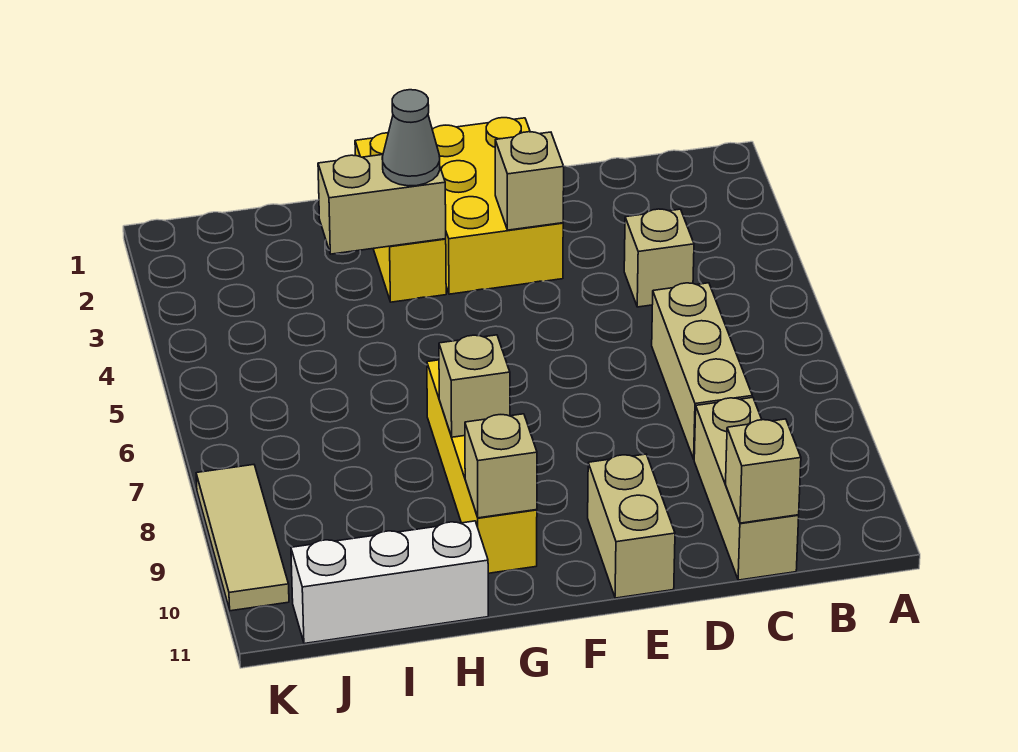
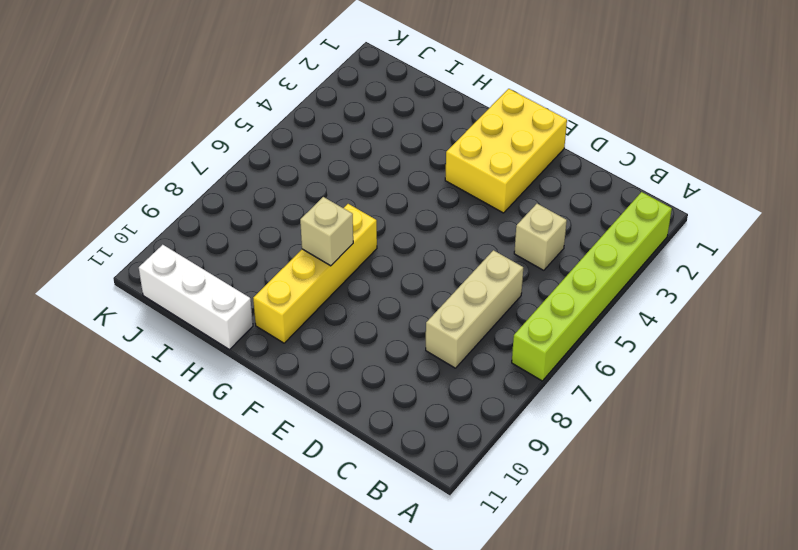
lime brick A2:A7 level 1 -> none
none -> tan brick C9:C11 level 1
none -> tan brick E10:E11 level 1
none -> yellow brick G1:G3 level 1

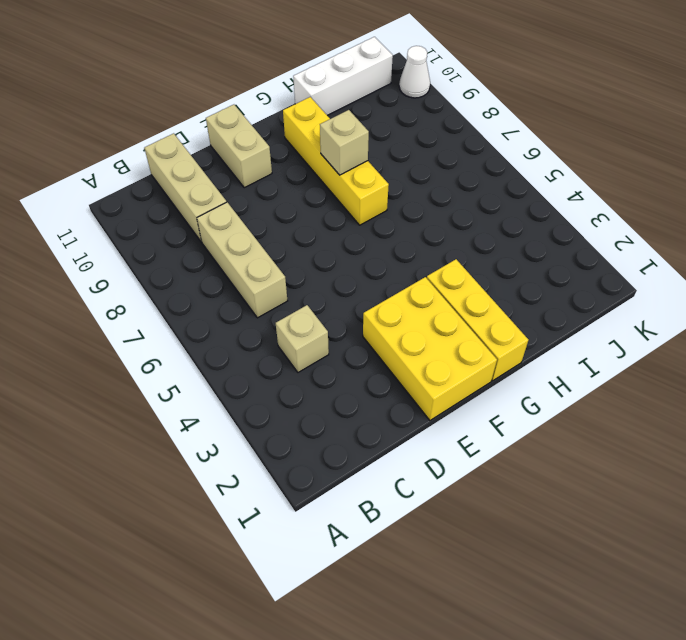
white cone K10 level 1 -> tan tile K8:K10 level 1
none -> tan brick C11 level 2
none -> tan brick E3 level 2
none -> tan brick G3:H3 level 2

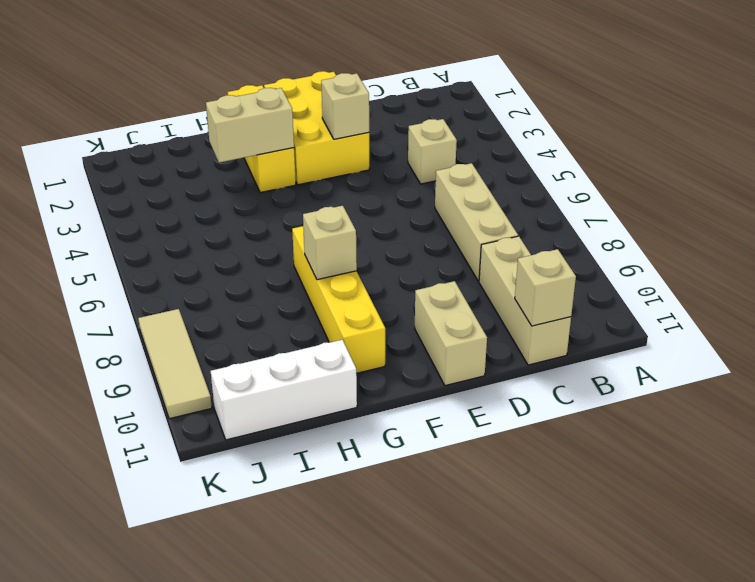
none -> tan brick G10 level 2
none -> grey cone G3 level 3

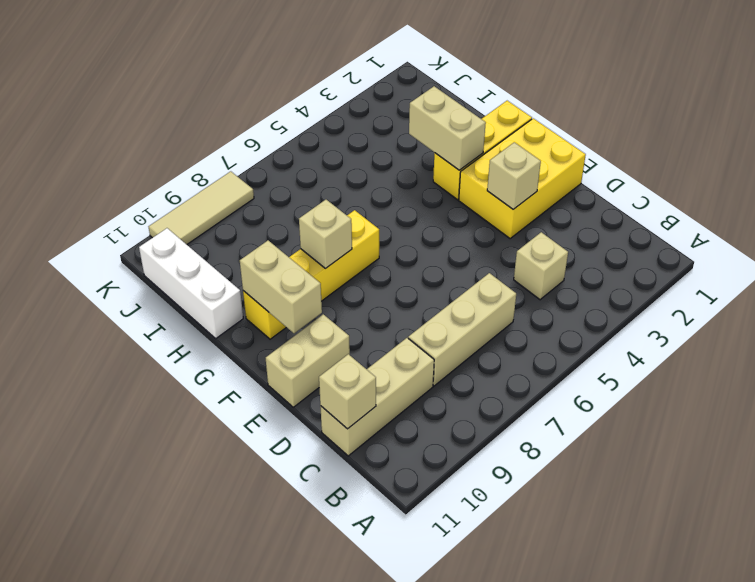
tan brick F10:G10 level 2 -> tan brick G10 level 2
none -> grey cone G3 level 3

